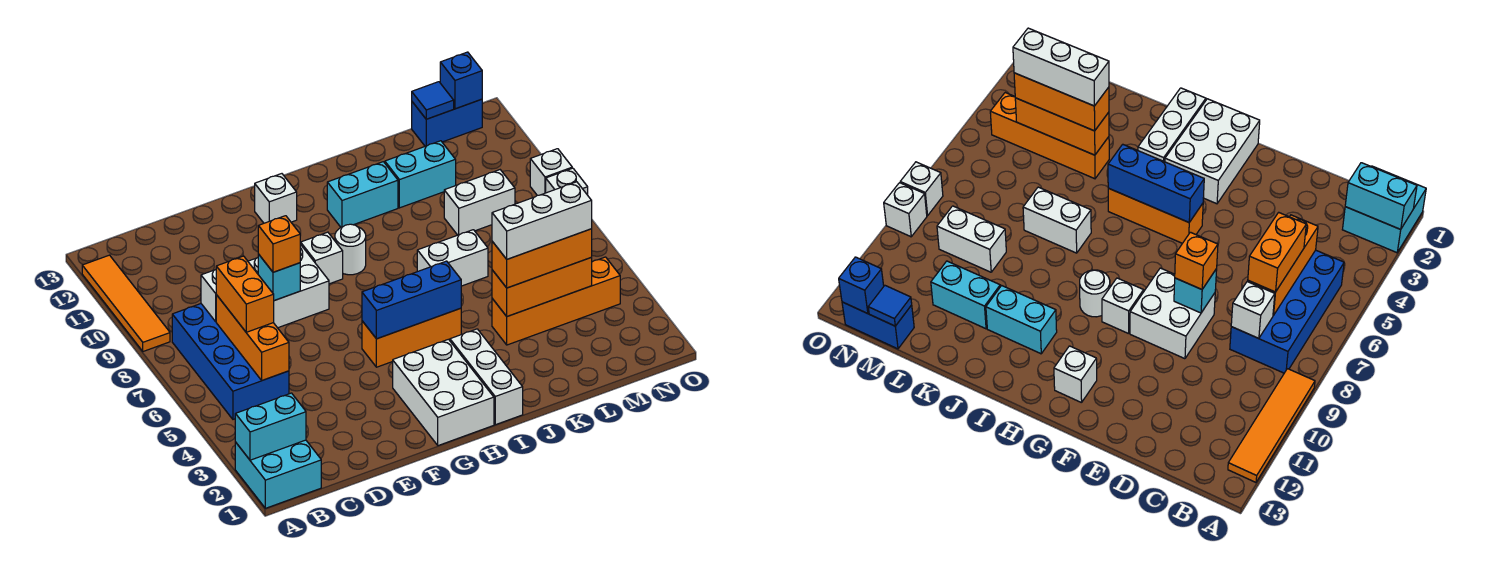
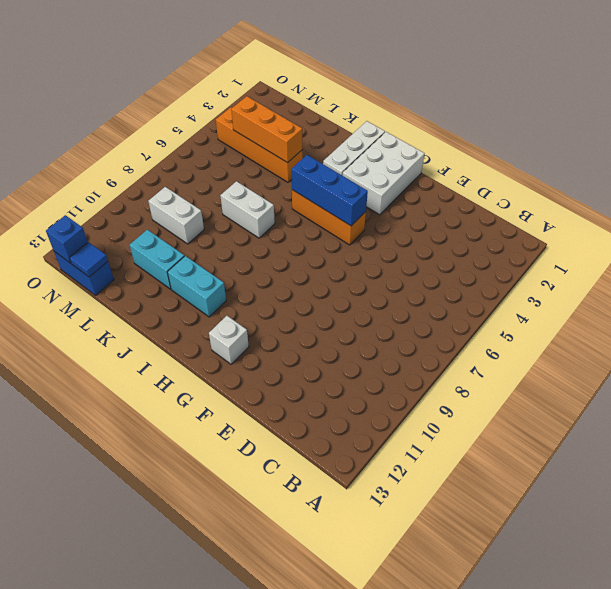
none -> cyan brick A1:B2 level 1
none -> orange tile A9:A12 level 1
none -> blue brick B5:C8 level 1
none -> white brick E8:F9 level 1

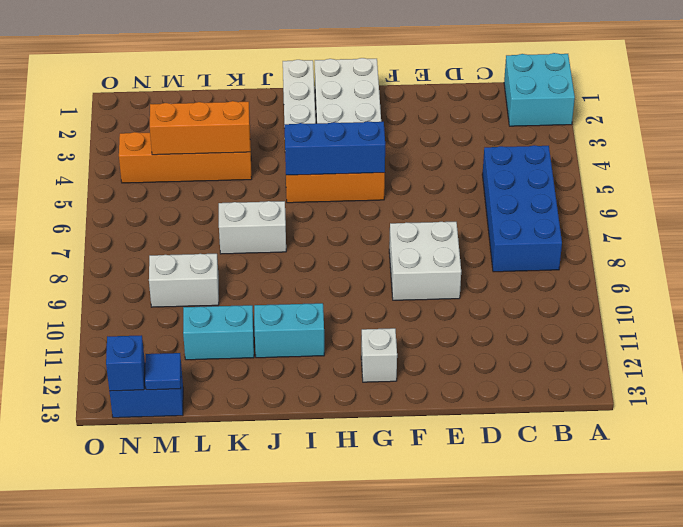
none -> orange tile A9:A12 level 1
none -> white brick G9 level 1
none -> white round brick H9 level 1
none -> white brick O8 level 1

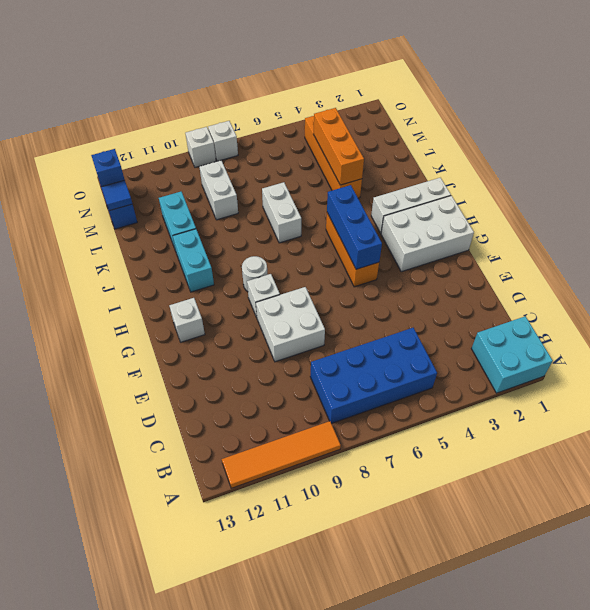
none -> cyan brick A2:B2 level 2
none -> orange brick C5:C7 level 2
none -> white brick C8 level 2
none -> cyan brick E8 level 2

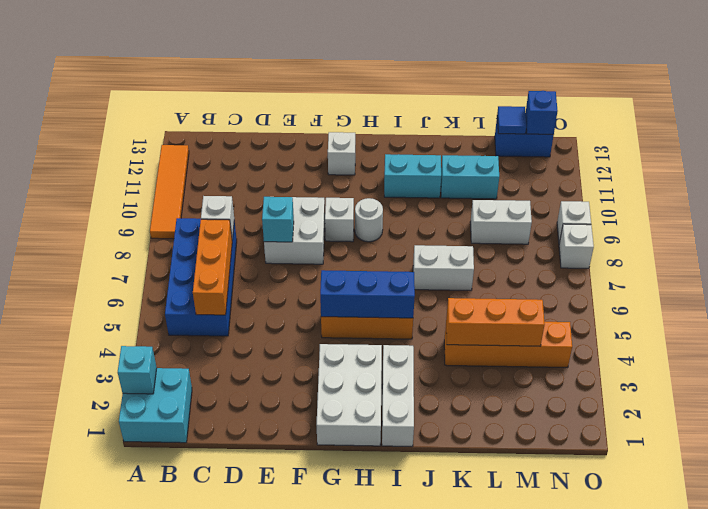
cyan brick A2 level 2 -> cyan brick A2:B2 level 2
none -> orange brick C6:C7 level 3
none -> orange brick E8 level 3
none -> orange brick K4:M4 level 3
none -> white brick K4:M4 level 4

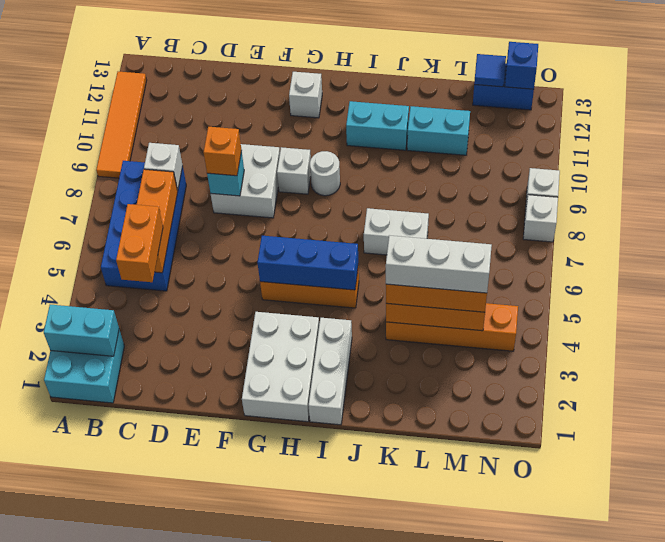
orange brick C4:C5 level 3 -> orange brick C6:C7 level 3
none -> white brick L9:M9 level 1

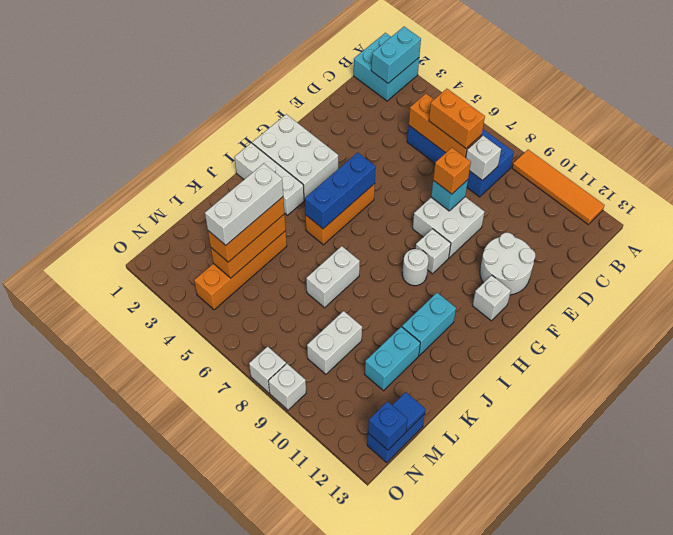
white round brick E11:F12 level 1 -> none

